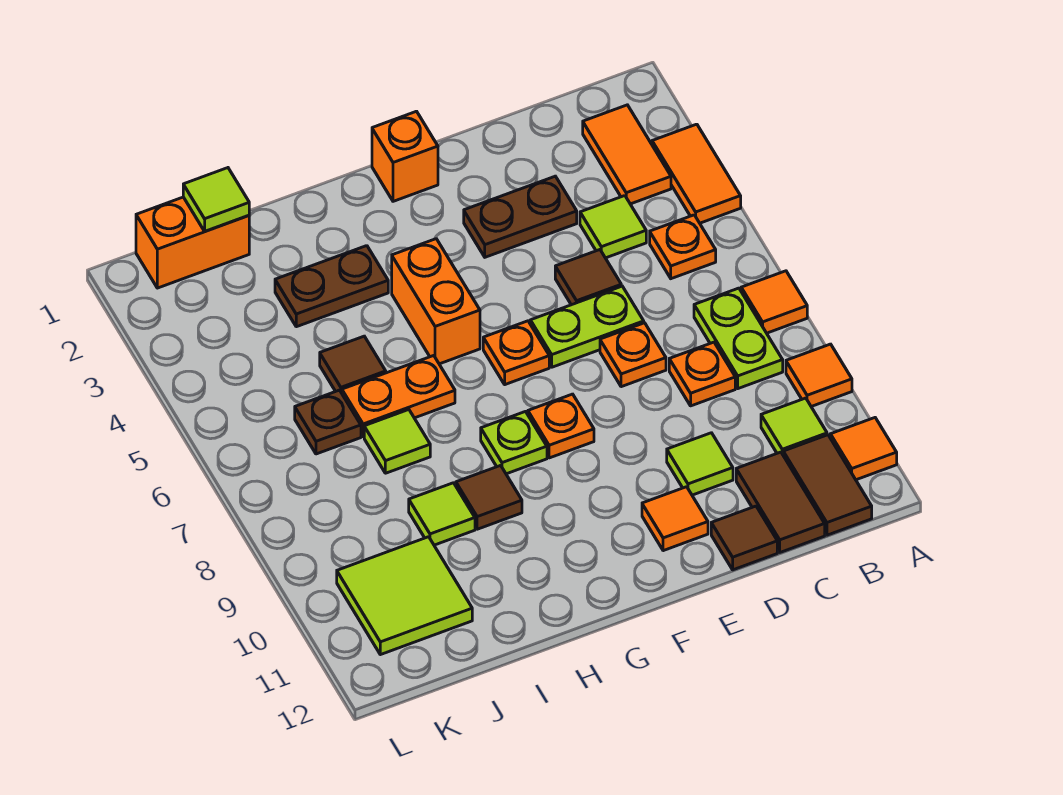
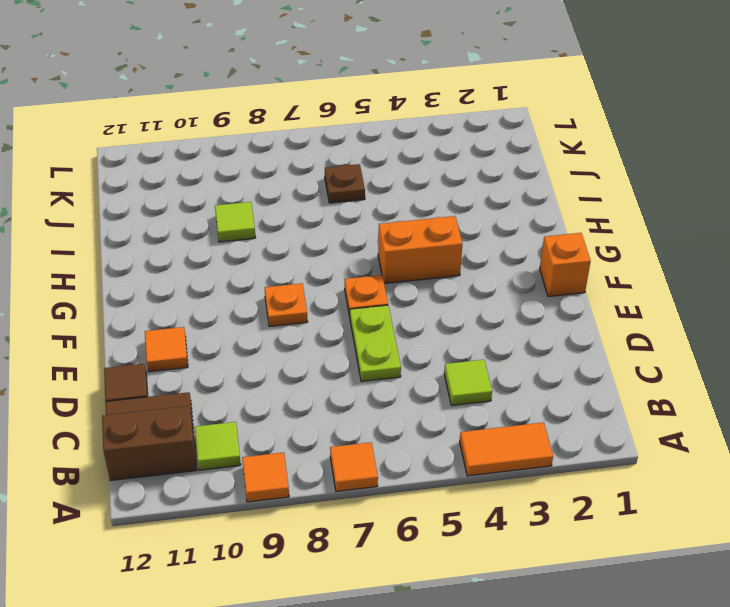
brown brick B11:B12 level 1 -> brown tile B11:B12 level 1
none -> orange tile A11 level 1
none -> orange tile B2:B3 level 1
none -> orange plate B5 level 1
none -> lime plate B7:B8 level 1

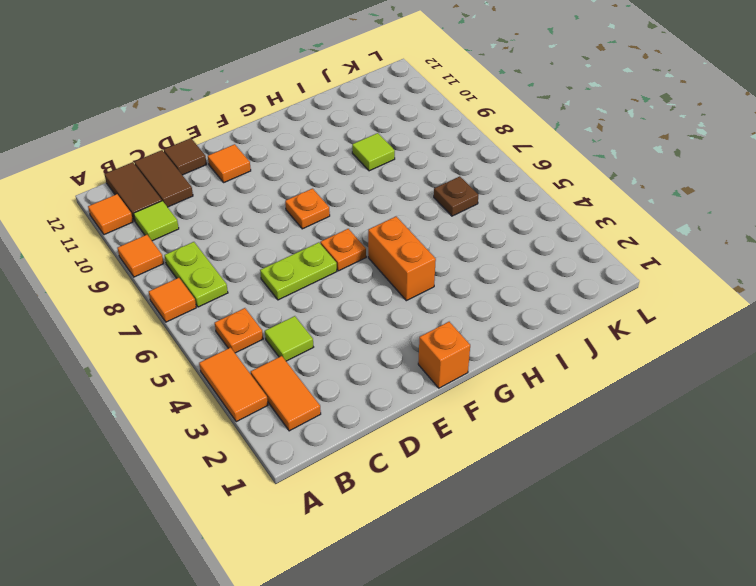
none -> orange plate C8 level 1
none -> brown plate D3:E3 level 1
none -> brown tile D5 level 1
none -> orange plate D7 level 1

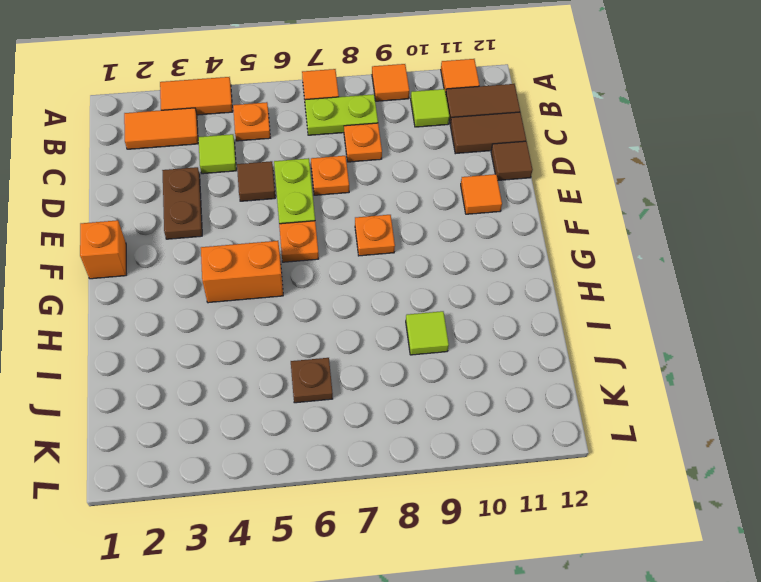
none -> lime tile D10 level 1
none -> lime plate G8 level 1
none -> brown plate H3:I3 level 1
none -> orange plate H6:I6 level 1

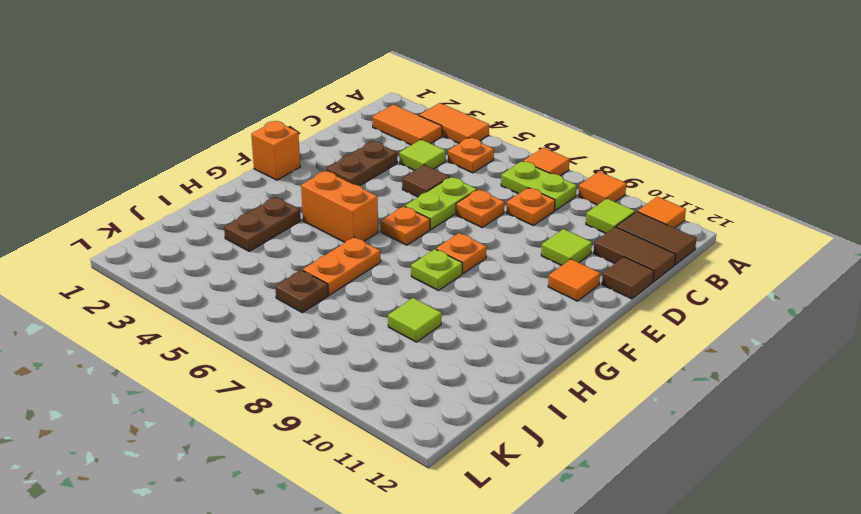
none -> brown tile H9 level 1
none -> brown tile I5 level 1
none -> lime tile I7 level 1
none -> orange brick J1:K1 level 1

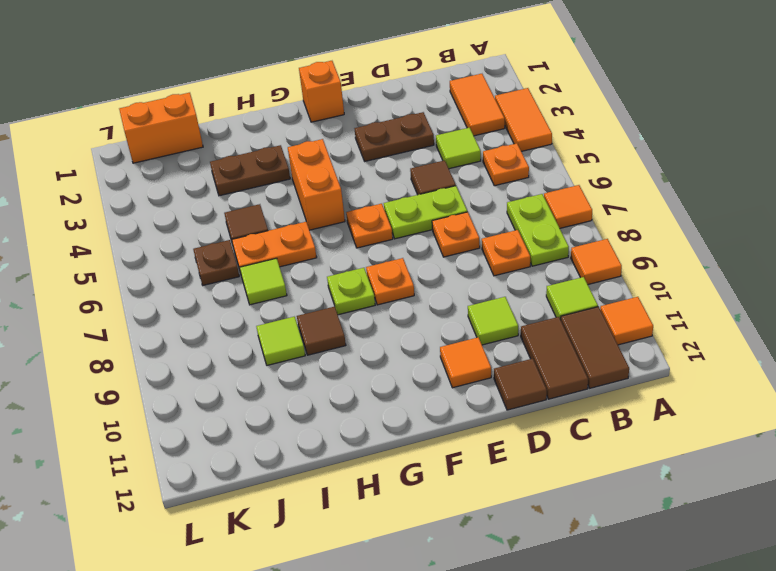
none -> lime tile J10:K11 level 1
none -> lime tile J1 level 2

